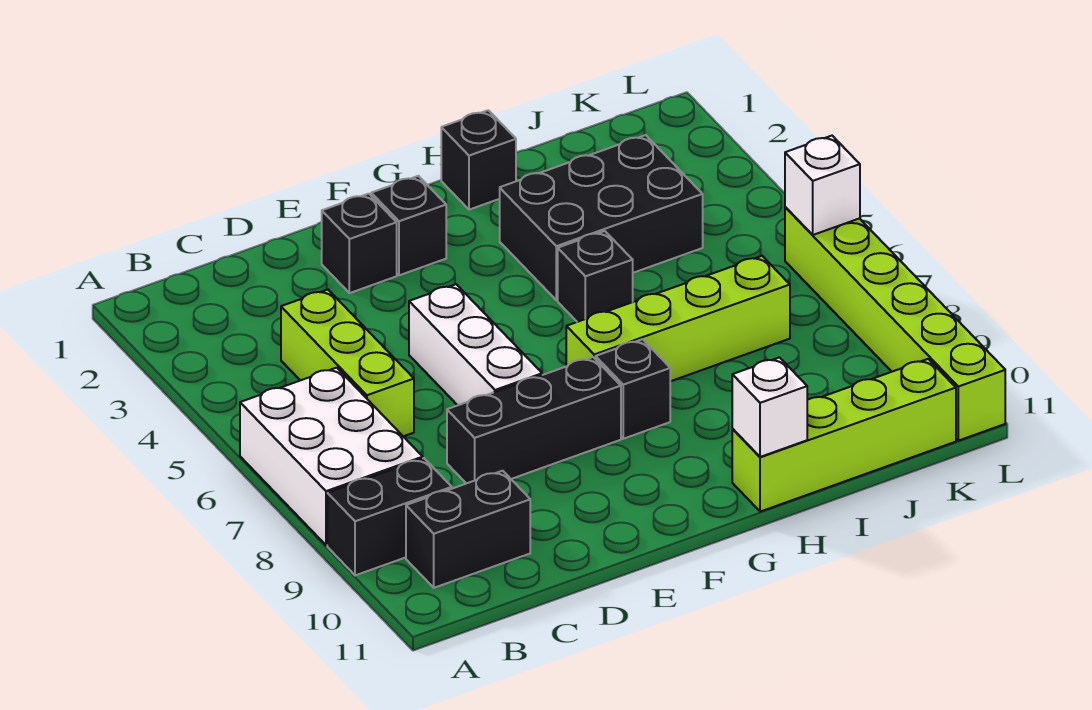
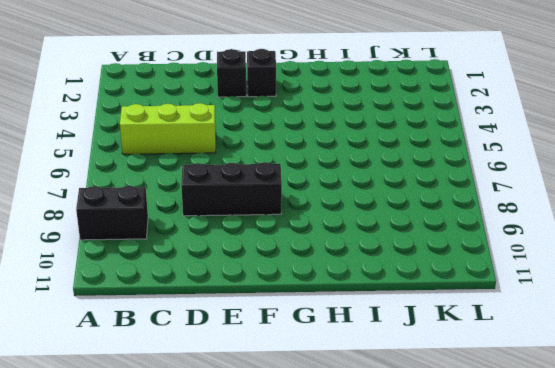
lime brick B5:D5 level 1 -> lime brick C4:C6 level 1
none -> white brick A6:B8 level 1
none -> black brick B10:C10 level 1
none -> white brick E5:E7 level 1

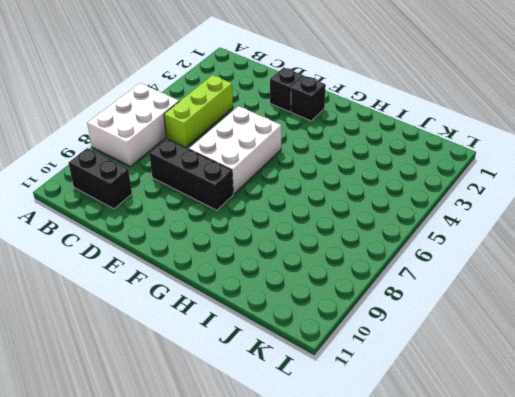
white brick E5:F7 level 1 -> white brick E5:E7 level 1
none -> black brick A9:B9 level 1
none -> lime brick G7:J7 level 1
none -> black brick G8 level 1

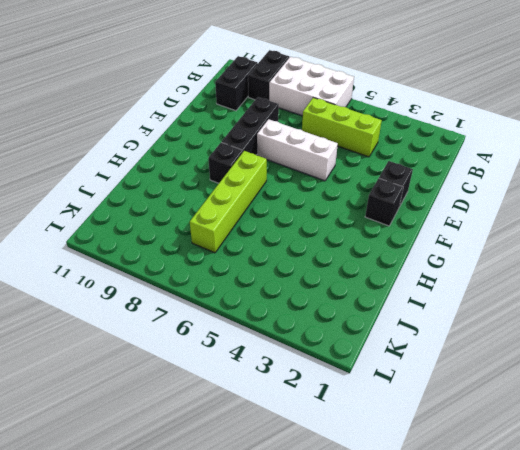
none -> black brick H1 level 1
none -> black brick H3:J4 level 1
none -> black brick H5 level 1

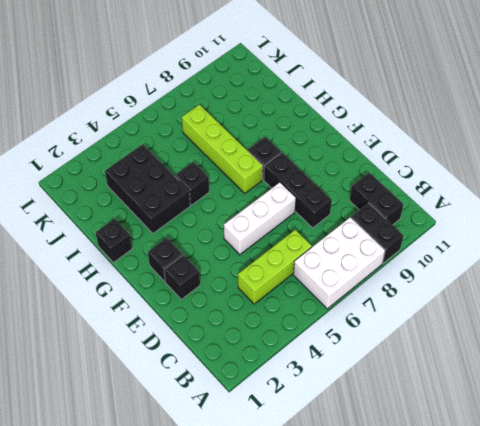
none -> lime brick H11:K11 level 1
none -> lime brick L6:L11 level 1
none -> white brick H11 level 2

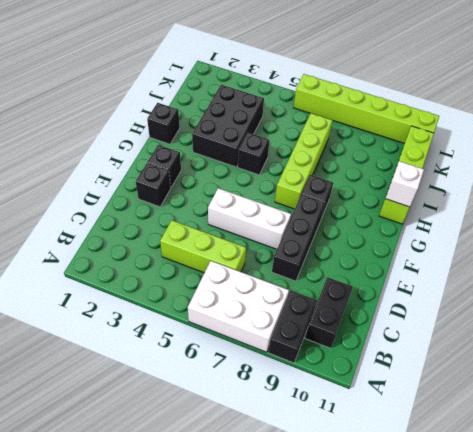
none -> white brick L6 level 2

